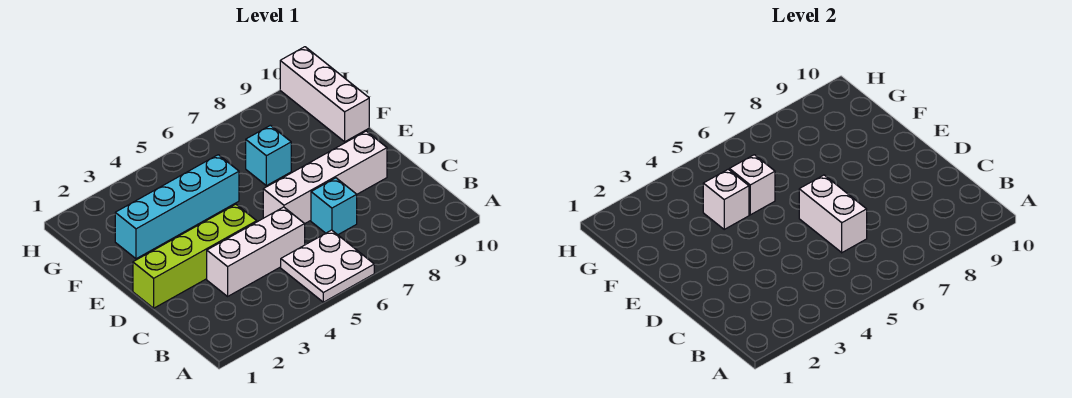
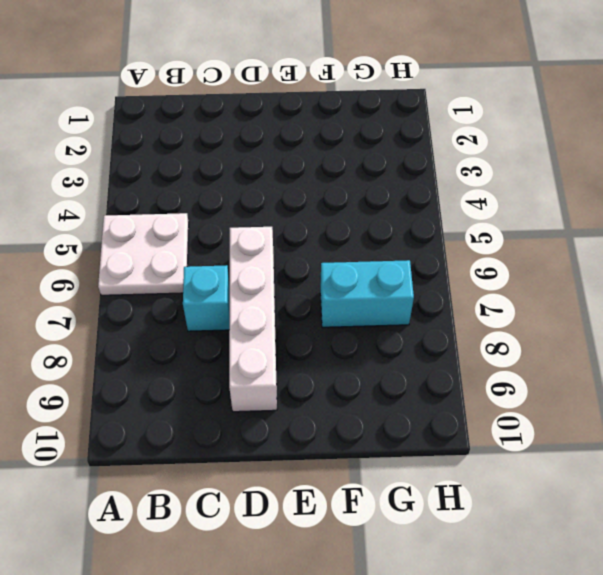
cyan brick F7:G7 level 1 -> cyan brick F7 level 1
none -> white brick C3:C5 level 1
none -> lime brick D1:D4 level 1

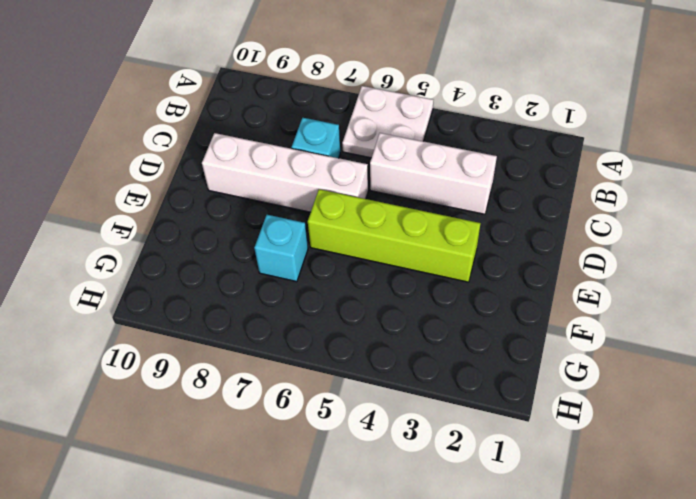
lime brick E3:E6 level 1 -> lime brick D1:D4 level 1
none -> cyan brick F2:F5 level 1
none -> white brick F10:H10 level 1

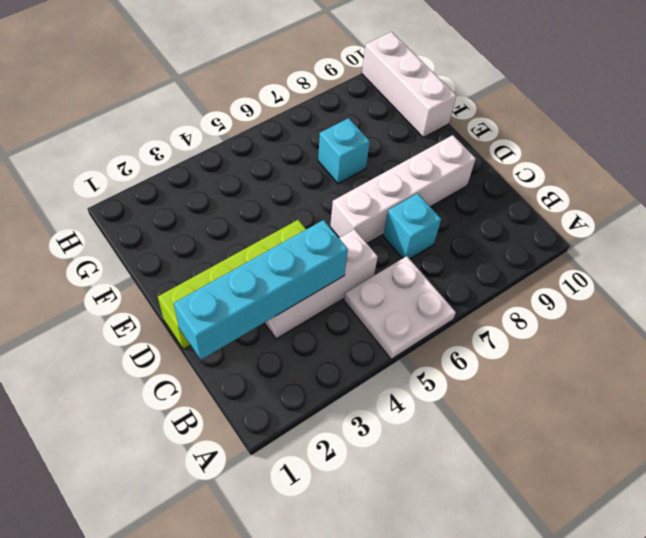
cyan brick C1:C4 level 2 -> cyan brick F2:F5 level 1
none -> white brick C6:D6 level 2
none -> white brick F4 level 2

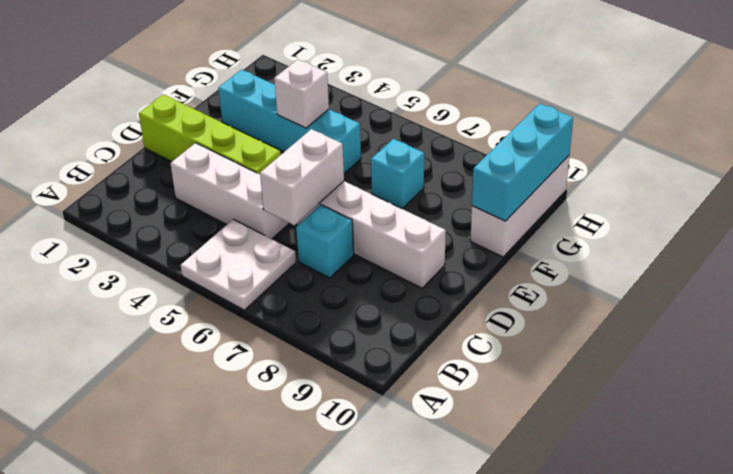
cyan brick F10:H10 level 2 -> none
none -> white brick F5 level 2

